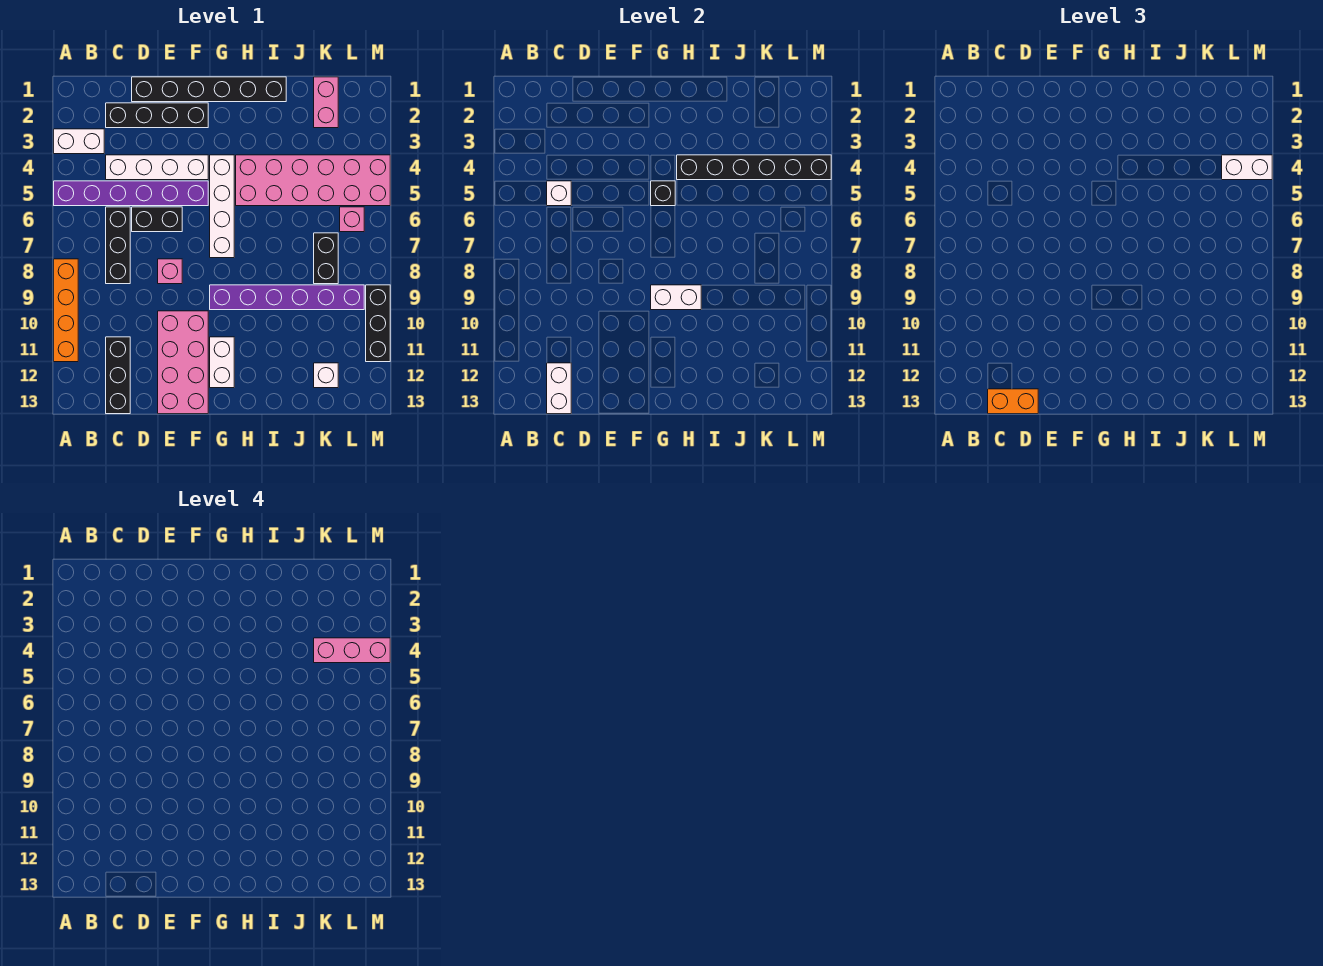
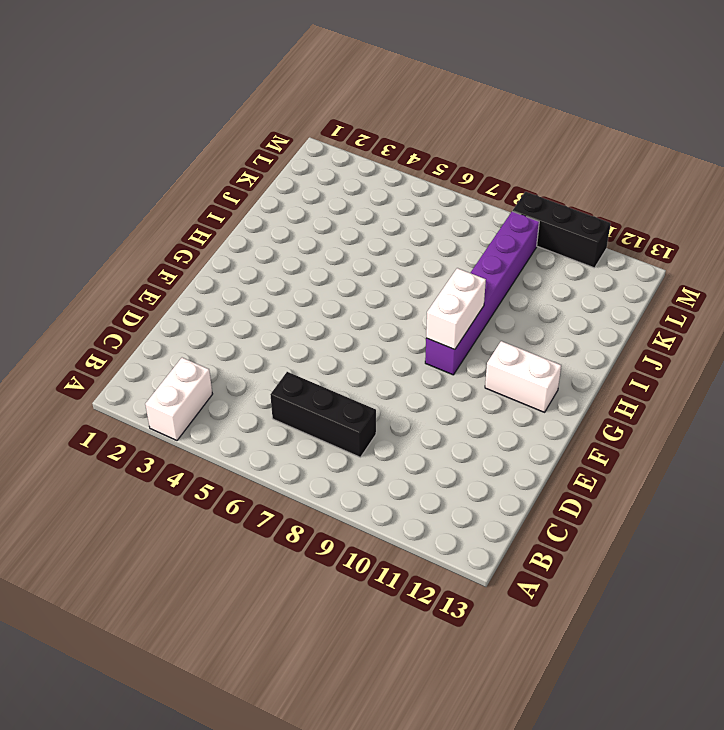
none -> purple brick A5:F5 level 1
none -> orange brick A8:A11 level 1
none -> black brick C2:F2 level 1

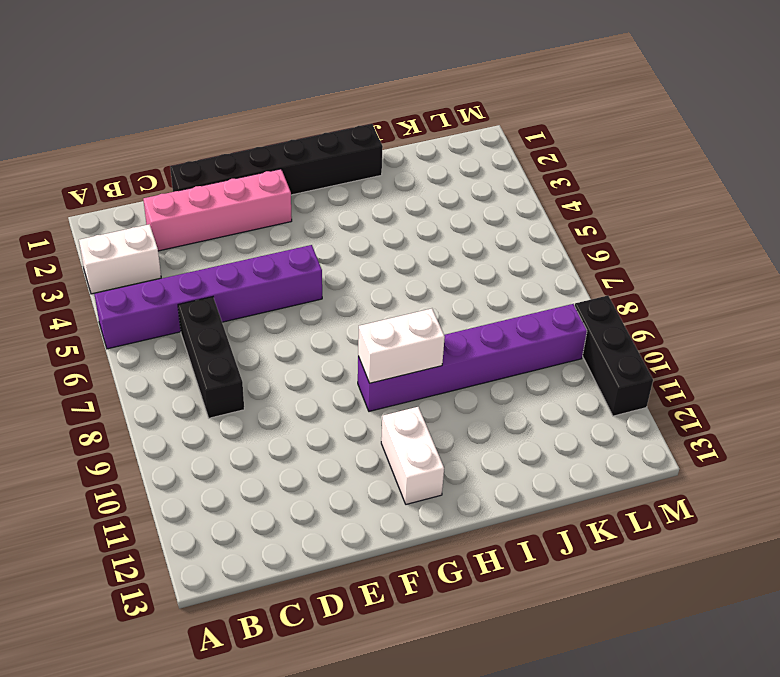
pink brick C2:F2 level 1 -> black brick C2:F2 level 1
none -> orange brick A8:A11 level 1
none -> white brick C4:F4 level 1
none -> black brick C11:C13 level 1

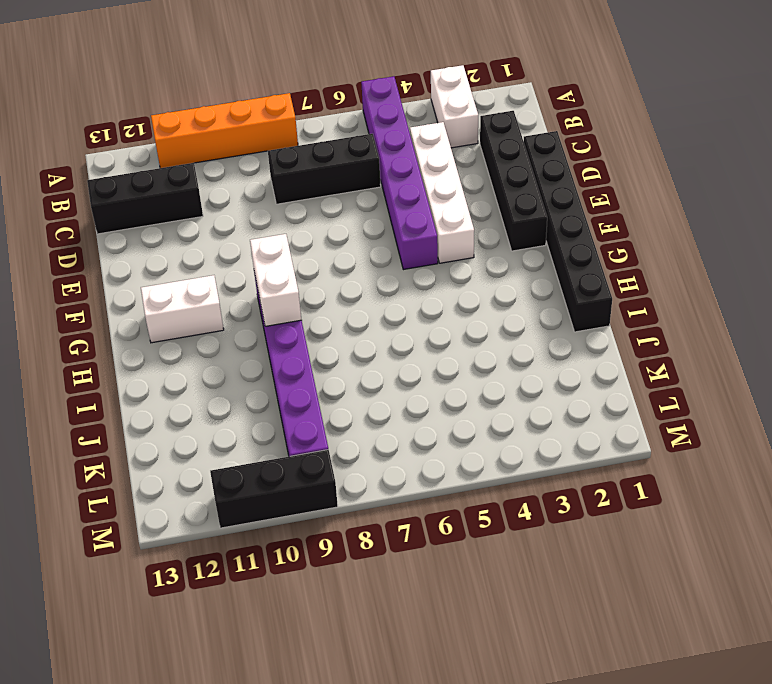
none -> black brick D6:E6 level 1
none -> pink brick E8 level 1
none -> pink brick E10:F13 level 1

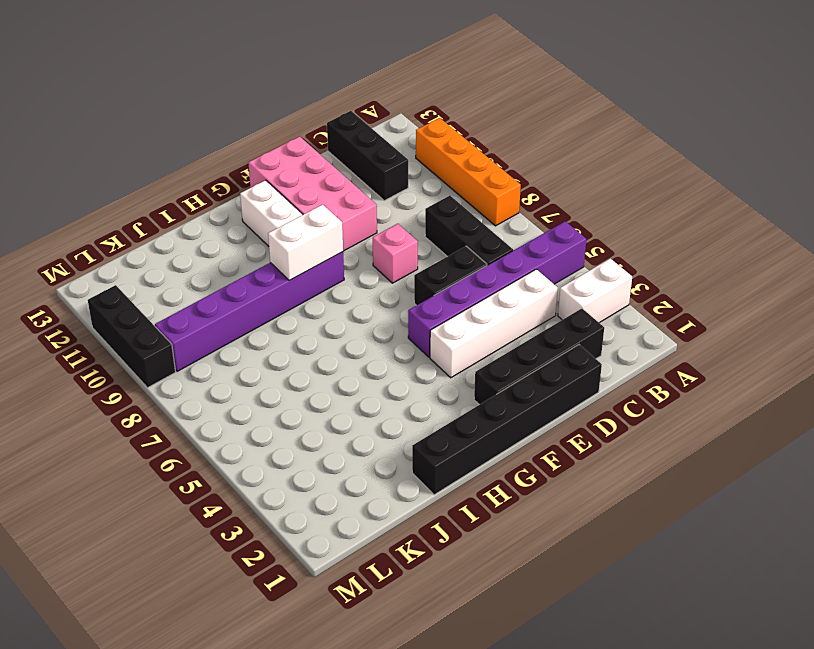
none -> white brick G4:G7 level 1
none -> pink brick H4:M5 level 1
none -> pink brick K1:K2 level 1

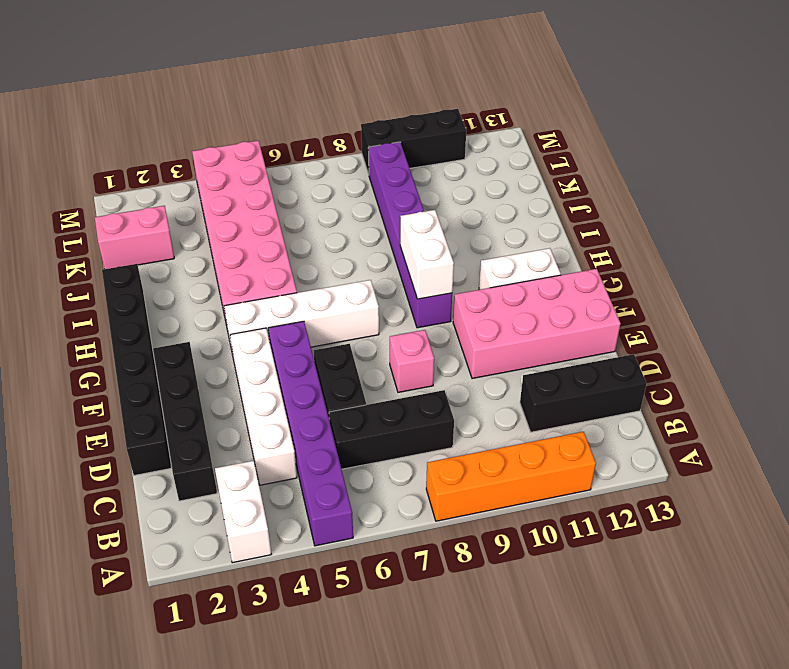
none -> black brick K7:K8 level 1
none -> white brick K12 level 1
none -> pink brick L6 level 1

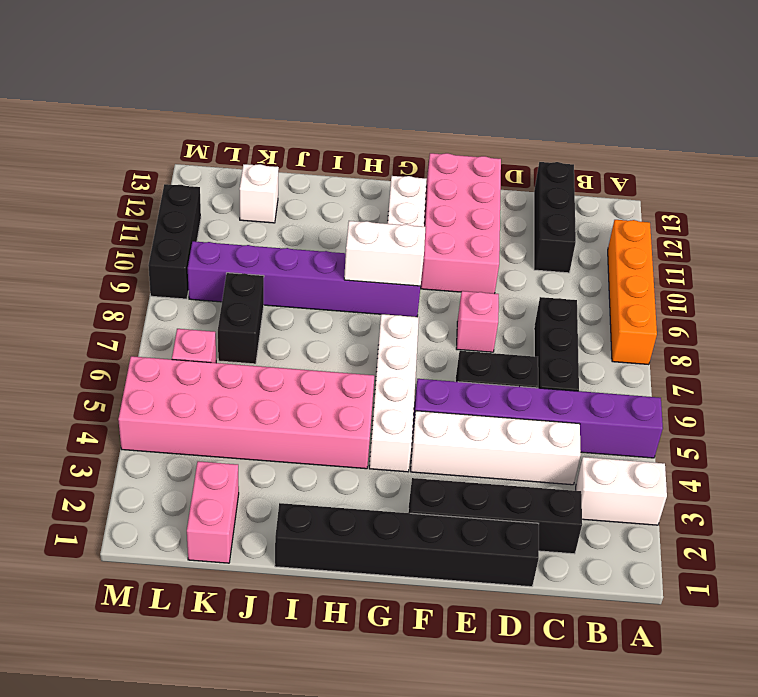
none -> white brick C5 level 2
none -> white brick C12:C13 level 2
none -> black brick G5 level 2

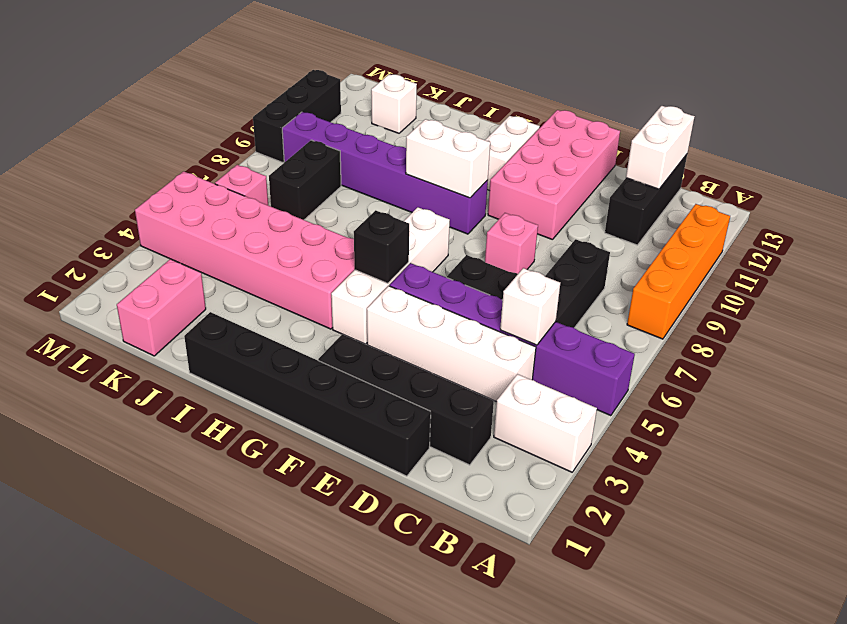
none -> black brick H4:M4 level 2
none -> orange brick C13:D13 level 3
none -> white brick L4:M4 level 3

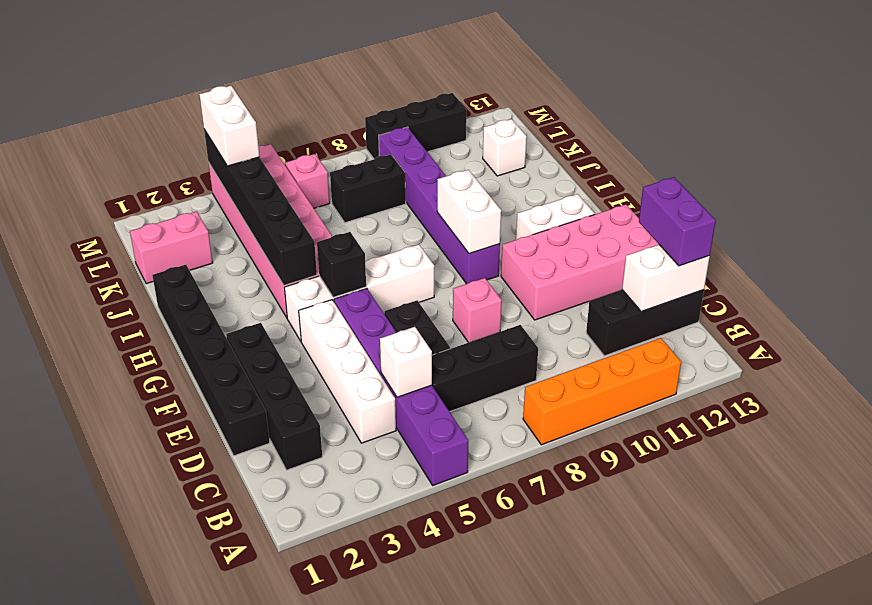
purple brick C13:D13 level 3 -> orange brick C13:D13 level 3
none -> white brick A3:B3 level 1
none -> pink brick K4:M4 level 4

